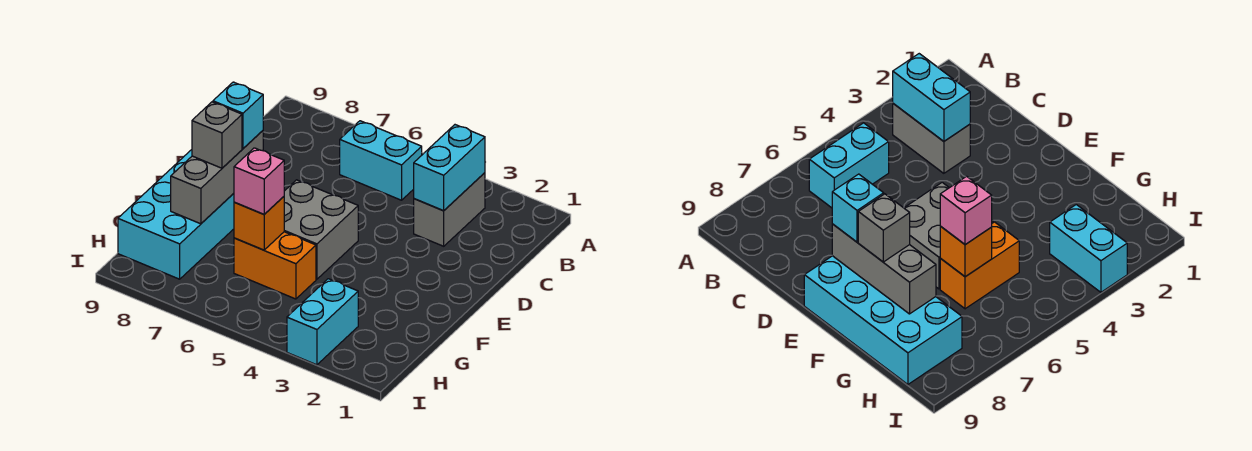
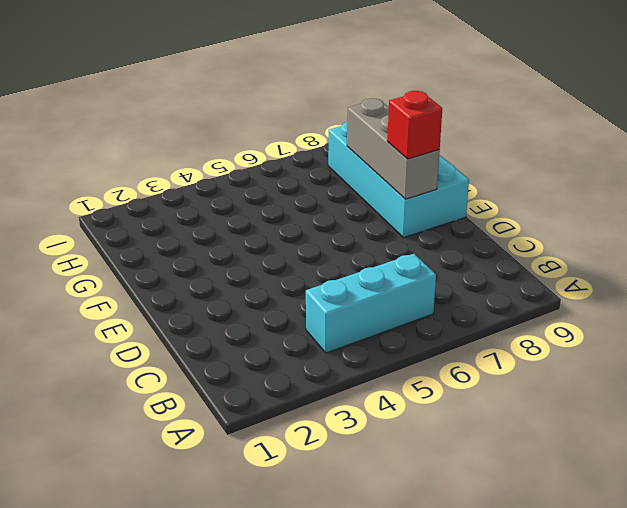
cyan brick B4:B6 level 1 -> cyan brick B5:B6 level 1
red brick E8 level 3 -> cyan brick E8 level 3
none -> grey brick B3:C3 level 1
none -> grey brick E5:F6 level 1
none -> orange brick G5:G6 level 1

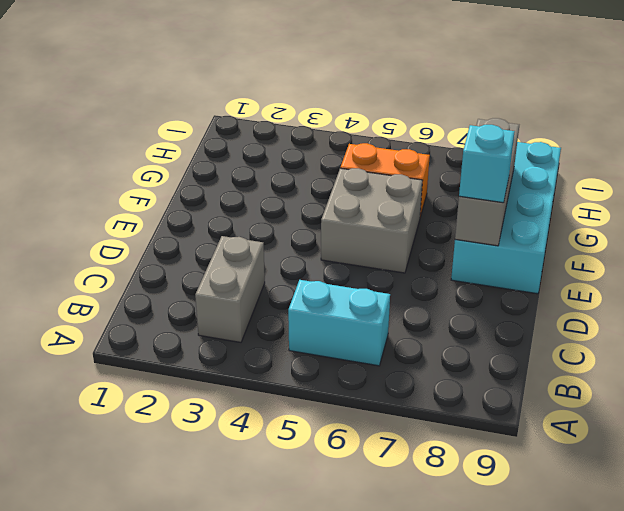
none -> cyan brick H3:I3 level 1
none -> cyan brick B3:C3 level 2
none -> orange brick G6 level 2

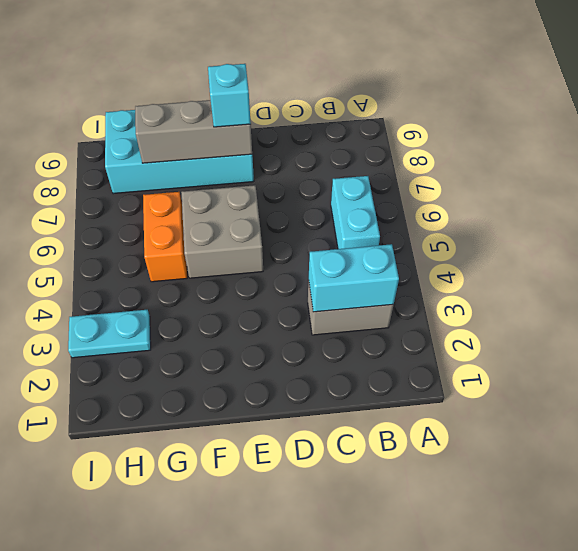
cyan plate H3:I3 level 1 -> cyan brick H3:I3 level 1
none -> orange brick G6 level 2
none -> grey brick F8 level 3
none -> pink brick G6 level 3

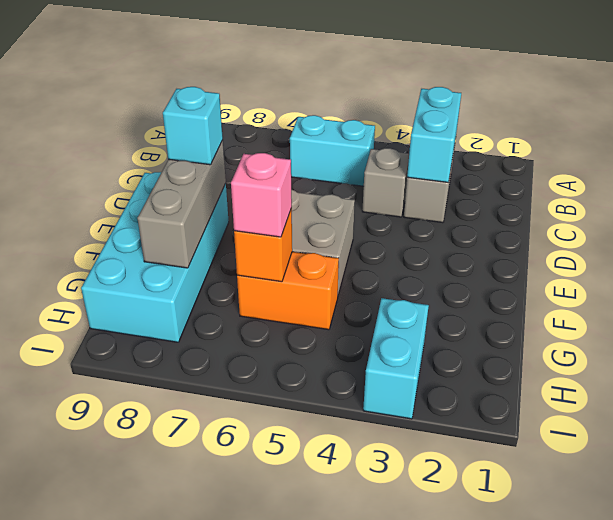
grey brick C4 level 1 -> grey brick F8 level 3

